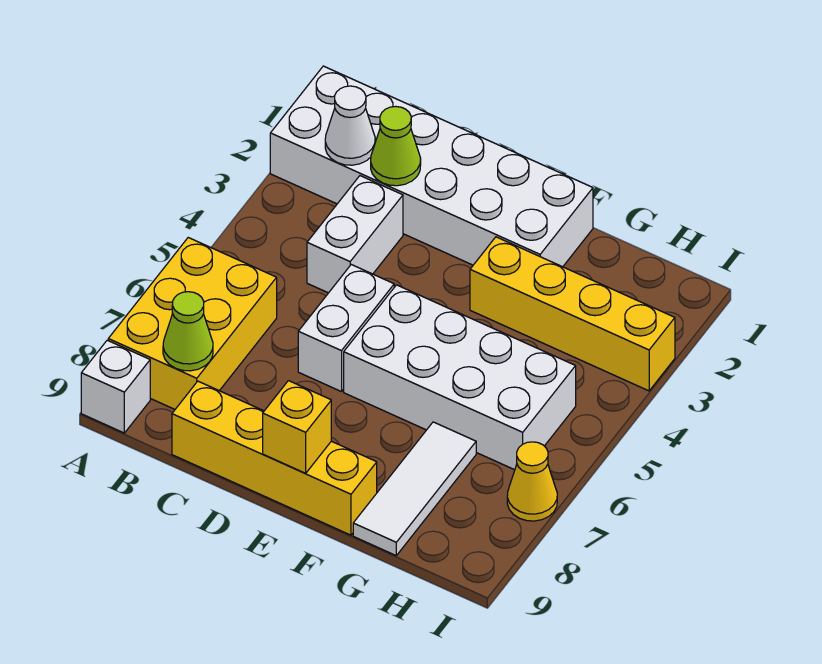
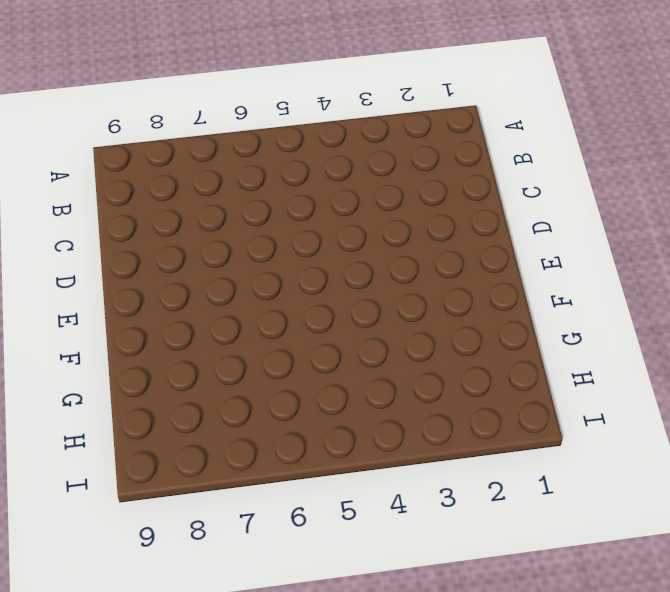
none -> white brick A1:F2 level 1
none -> yellow brick A6:B8 level 1
none -> white brick A9 level 1

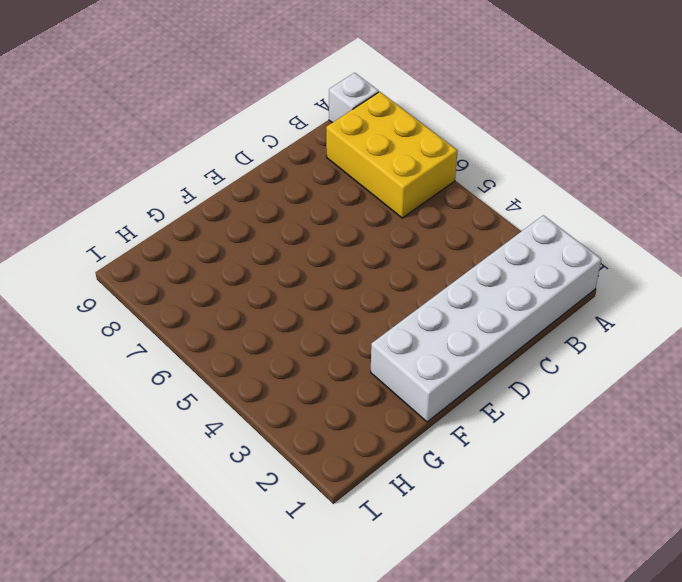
none -> white brick C3:C4 level 1
none -> yellow brick C9:F9 level 1
none -> white brick D5:D6 level 1

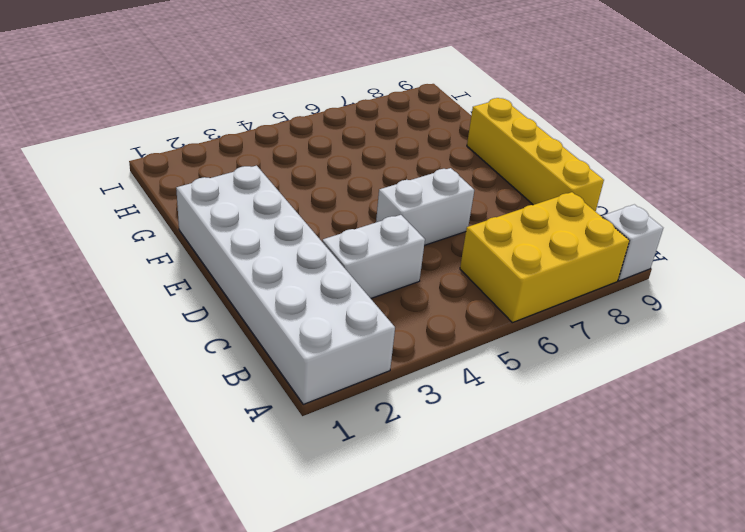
none -> white brick E5:H6 level 1
none -> yellow brick F3:I3 level 1
none -> white tile G7:G9 level 1

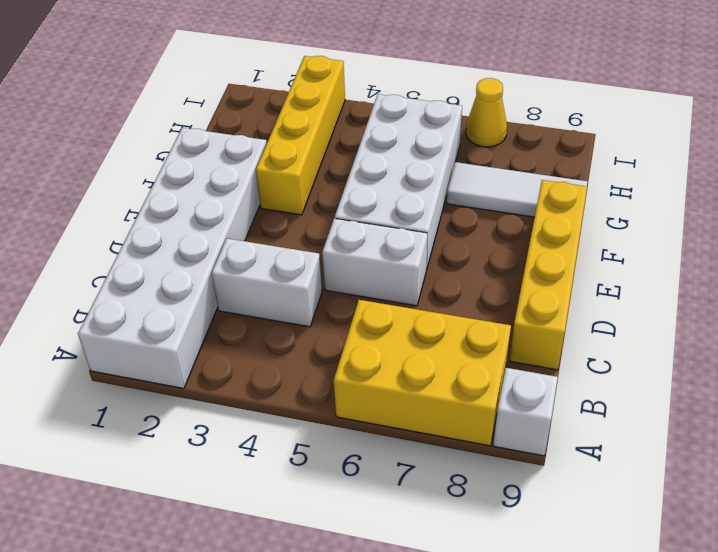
none -> white cone B2 level 2
none -> lime cone B8 level 2
none -> lime cone C2 level 2

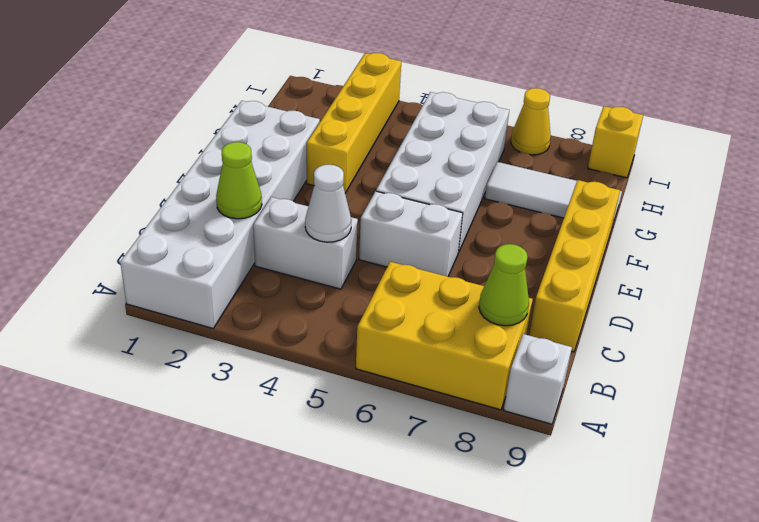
white cone C4 level 2 -> white cone B2 level 2
yellow brick I9 level 1 -> yellow brick E9 level 2

